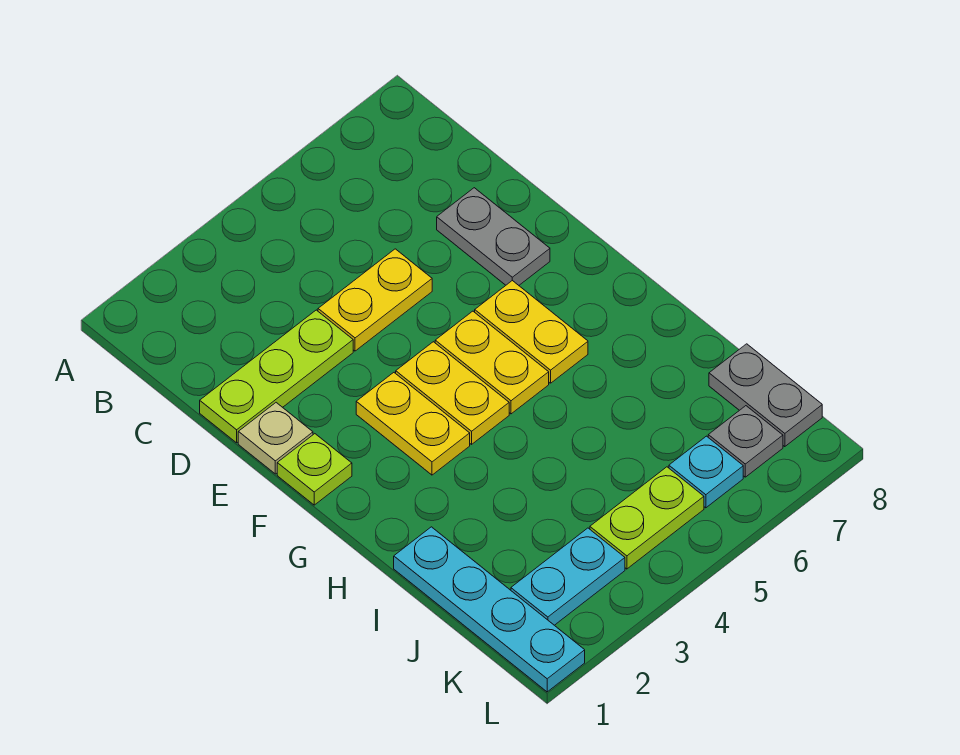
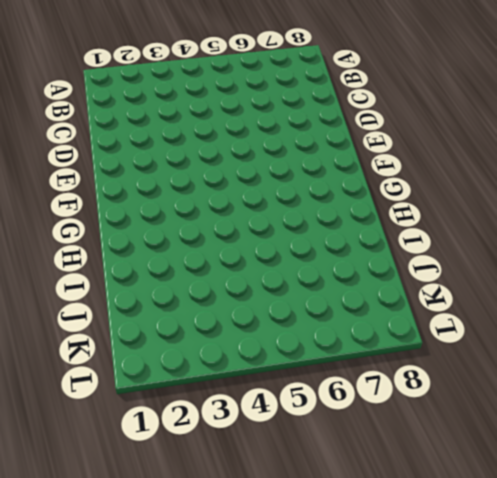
none -> lime plate D1:D3 level 1
none -> yellow plate D4:D5 level 1
none -> grey plate D7:E7 level 1

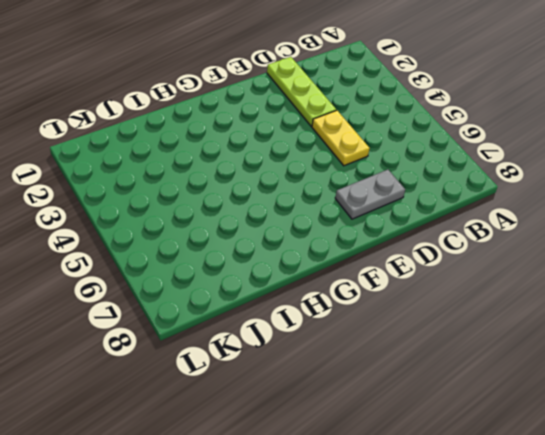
none -> tan plate E1 level 1
none -> lime plate F1 level 1
none -> yellow plate F3:G3 level 1

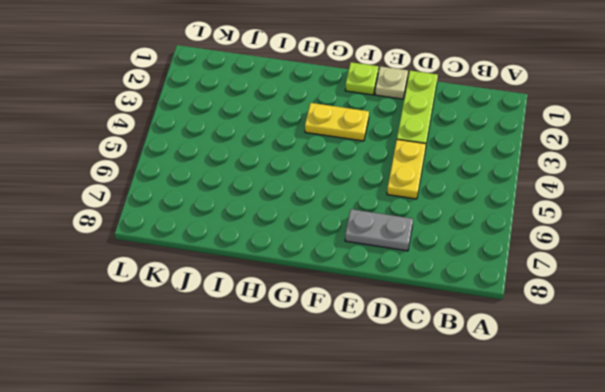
none -> yellow plate F4:G4 level 1
none -> yellow plate F5:G5 level 1
none -> yellow plate F6:G6 level 1

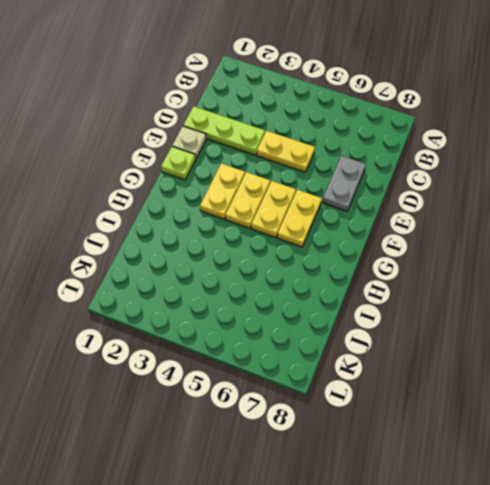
none -> cyan plate I1:L1 level 1
none -> grey plate J8:K8 level 1
none -> cyan plate K2:K3 level 1

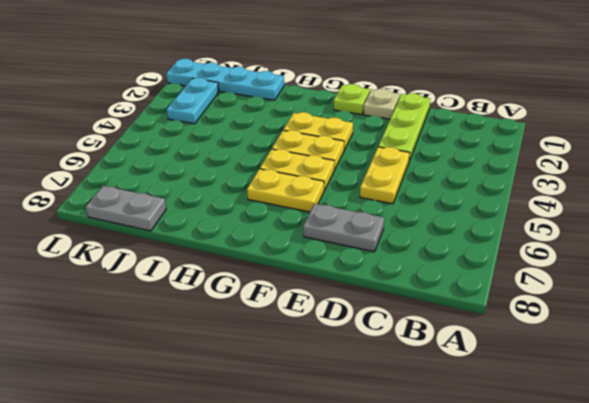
none -> lime plate K4:K5 level 1
none -> cyan plate K6 level 1
none -> grey plate K7 level 1

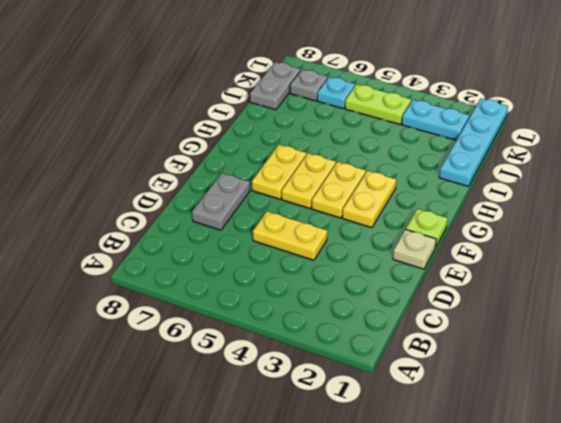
none -> lime plate D1:D3 level 1

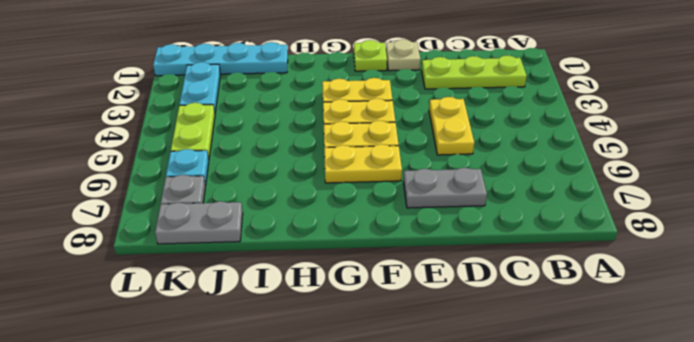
lime plate B2:D2 level 1 -> lime plate D1:D3 level 1

